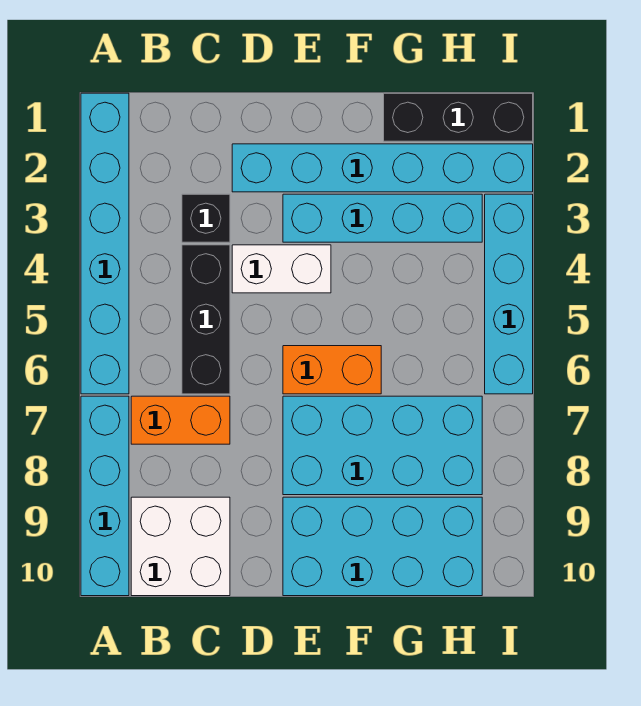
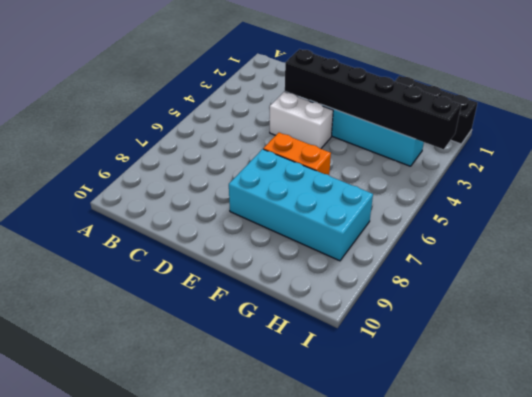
black brick D3:I3 level 2 -> none
none -> cyan brick A1:A6 level 1
none -> cyan brick A7:A10 level 1
none -> orange brick B7:C7 level 1

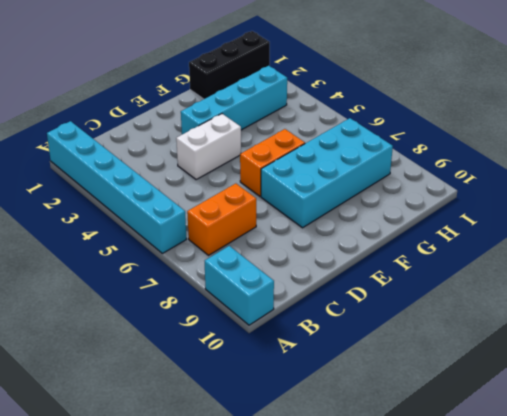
cyan brick A9:A10 level 1 -> cyan brick A7:A10 level 1
none -> white brick B9:C10 level 1
none -> black brick C3 level 1
none -> black brick C4:C6 level 1

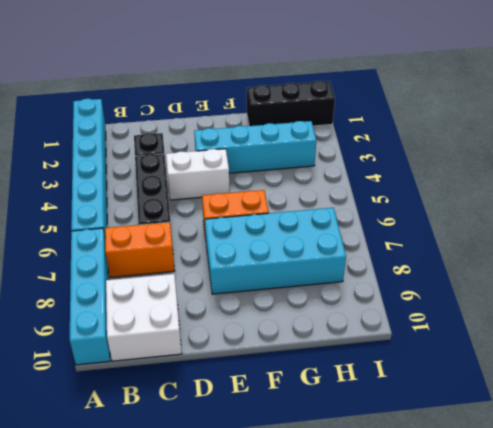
none -> cyan brick D2:I2 level 1
none -> cyan brick E9:H10 level 1
none -> cyan brick I3:I6 level 1

